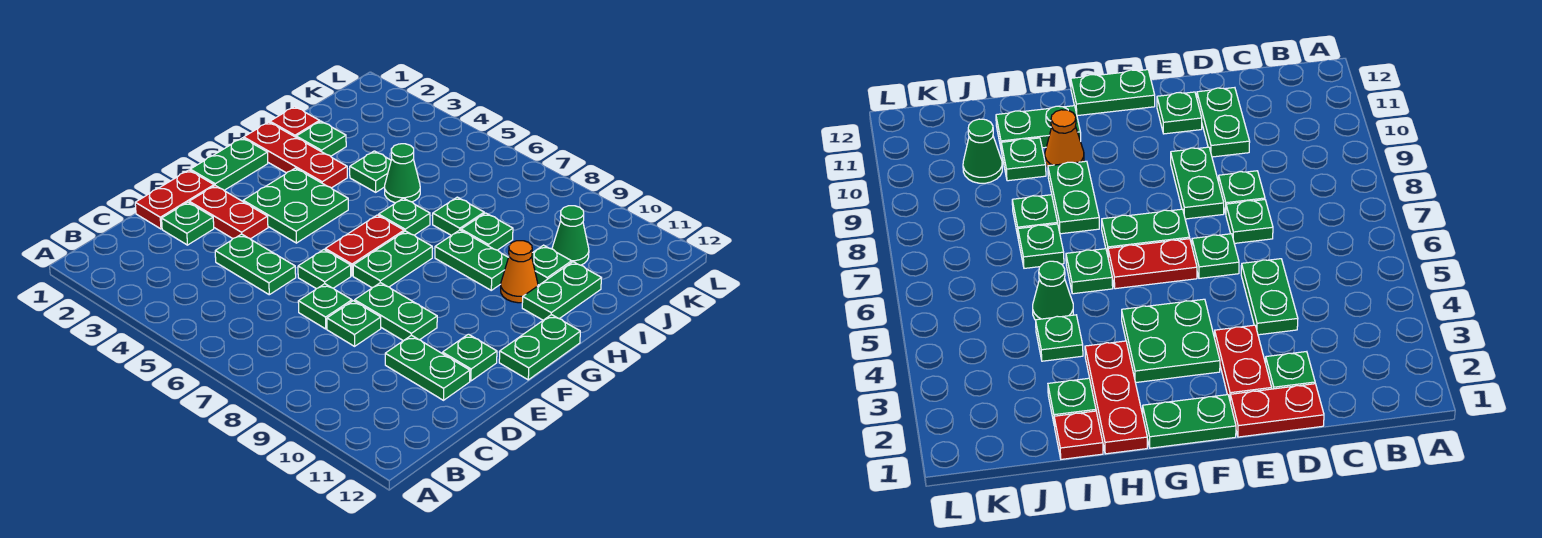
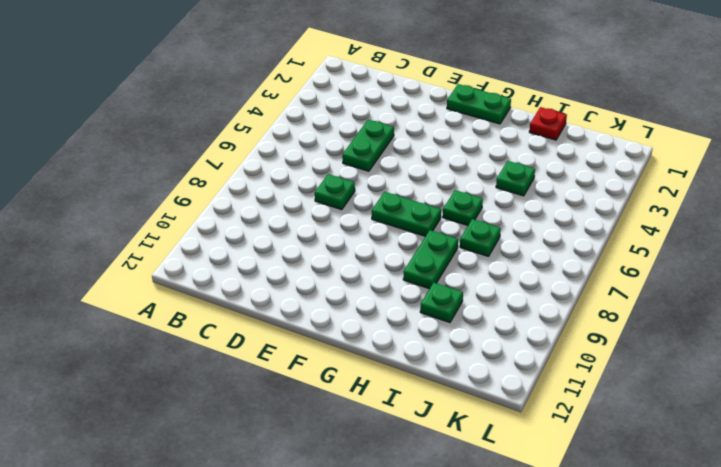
none -> red plate D1:E1 level 1
none -> green plate D2 level 1
none -> green plate D8 level 1

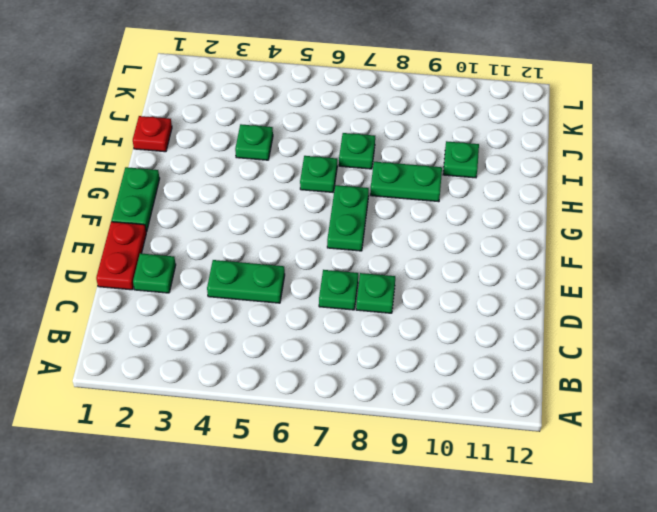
none -> green plate D10:D11 level 1
none -> red plate E2:E3 level 1
none -> green plate E6 level 1

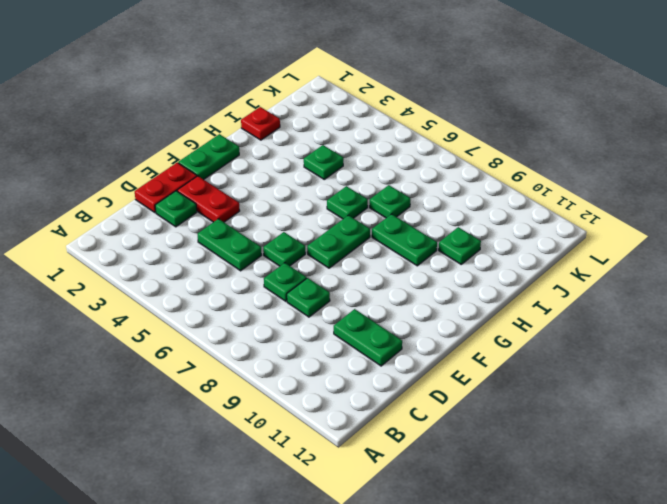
none -> green plate E8:E9 level 1
none -> green plate E11 level 1
none -> green plate F3:G4 level 1

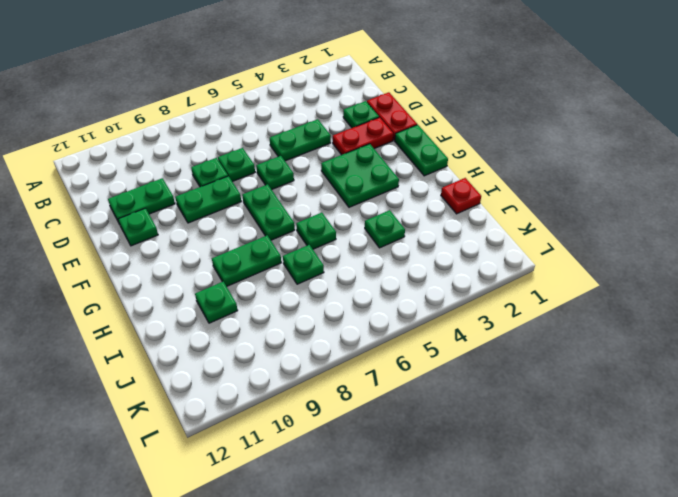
none -> red plate F6:G6 level 1
none -> green plate F12:G12 level 1
none -> red plate H1:H3 level 1

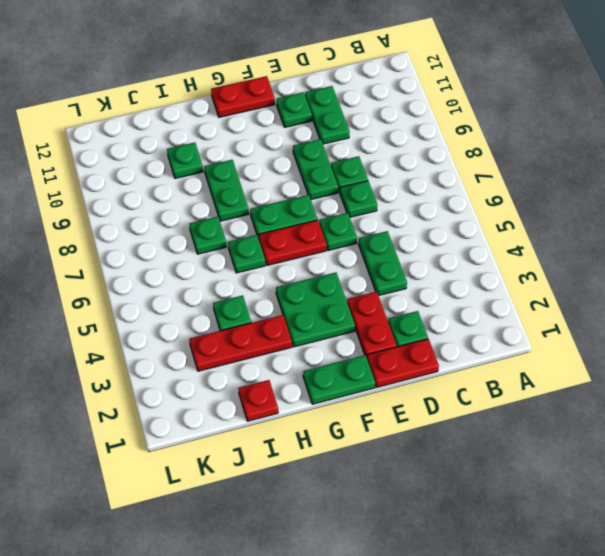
red plate F12:G12 level 1 -> green plate F12:G12 level 1
red plate H3:J3 level 1 -> red plate H1:H3 level 1
none -> orange cone H10 level 1
none -> green plate H11:I11 level 1
none -> green plate I2 level 1

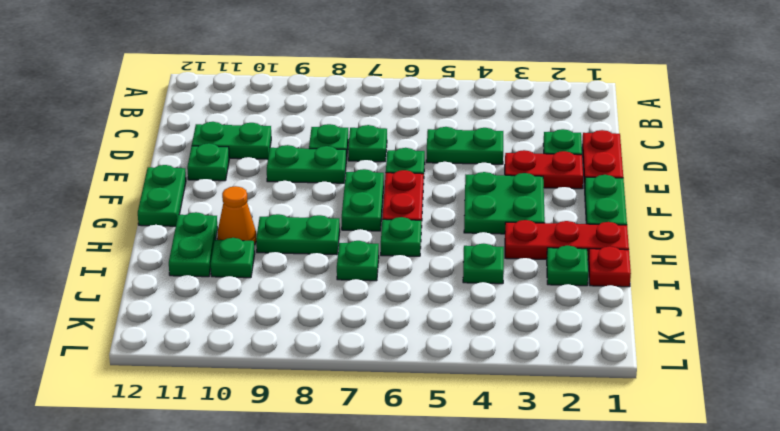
none -> green cone I5 level 1
none -> green plate I8 level 1
none -> green cone J10 level 1

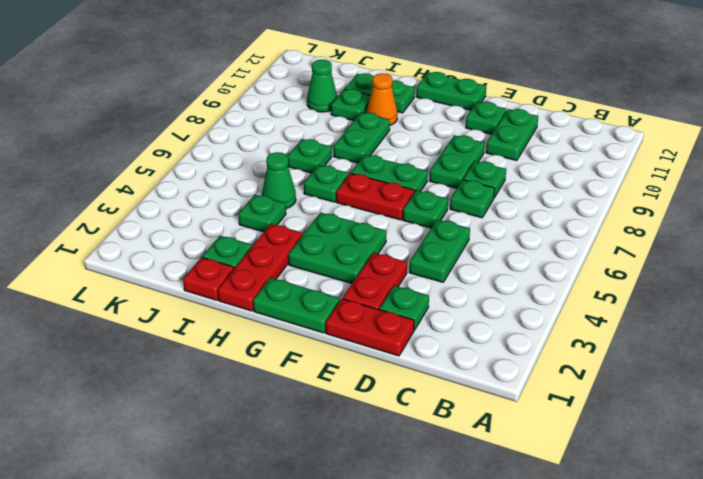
none -> green plate I8 level 1

